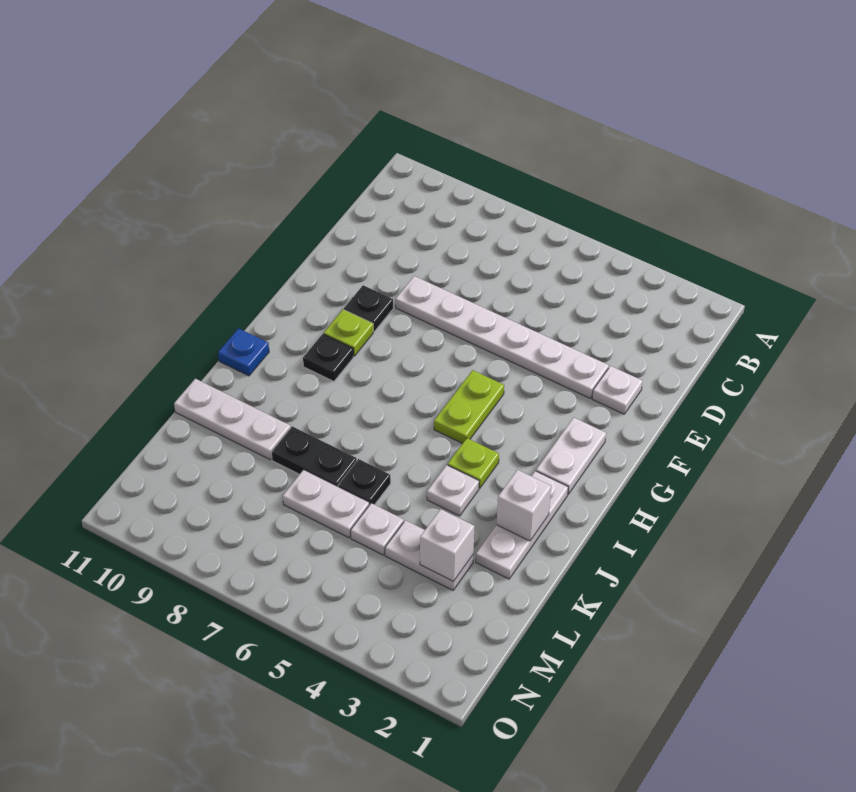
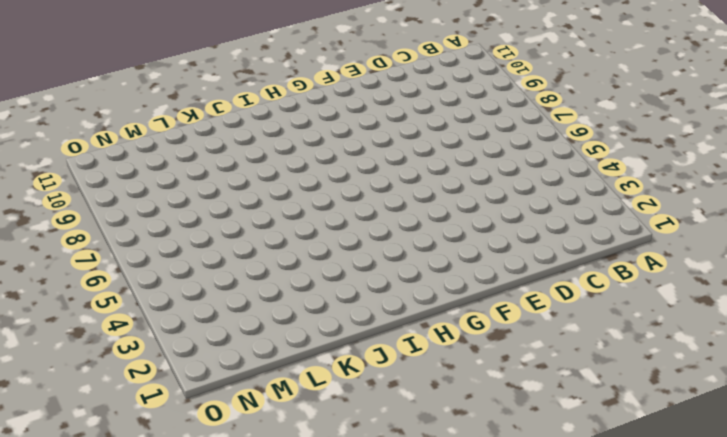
none -> white plate E2 level 1
none -> white plate E3:E8 level 1
none -> black plate F9 level 1

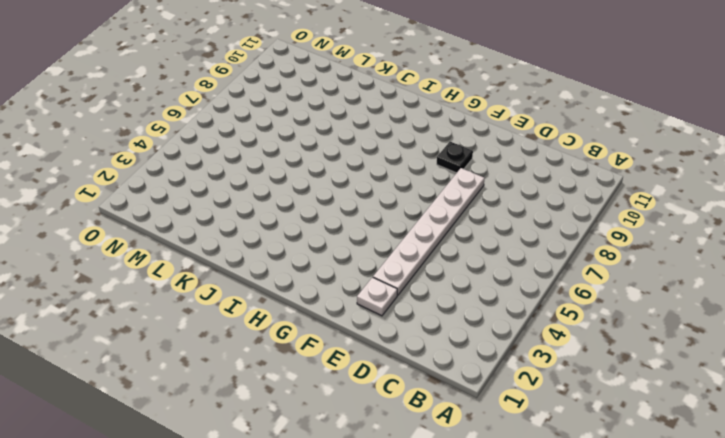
none -> white plate G2:H2 level 1
none -> lime plate G5:H5 level 1
none -> lime plate G9 level 1

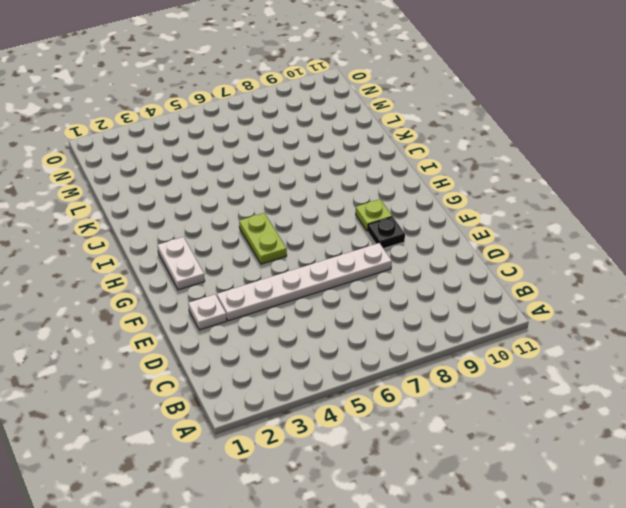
none -> black plate H9 level 1
none -> white plate I2:K2 level 1
none -> lime plate I4 level 1

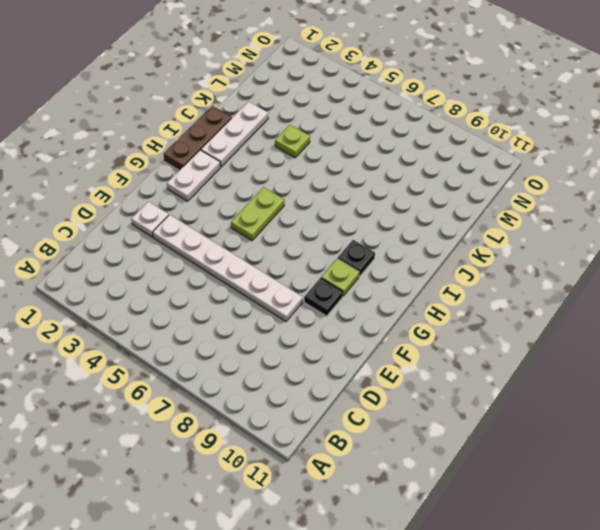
brown plate H1:J1 level 1 -> none
lime plate K4 level 1 -> lime plate I4 level 1
none -> blue plate I11 level 1
none -> white plate J4 level 1
none -> black plate K6 level 1

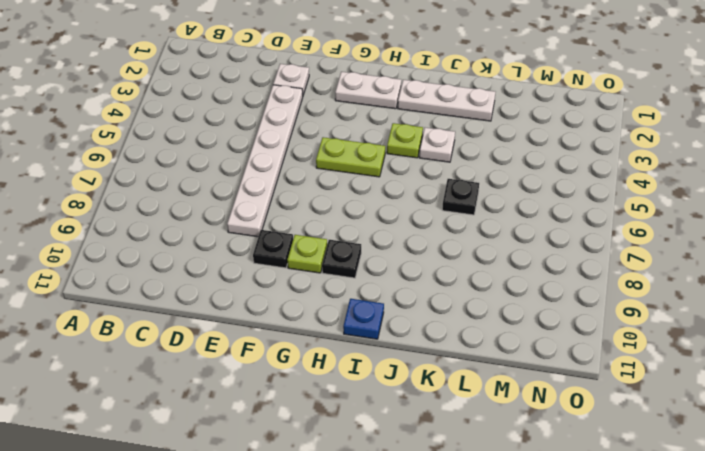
none -> black plate K7:K8 level 1
none -> white plate K9:K11 level 1
none -> white plate L3:L4 level 1

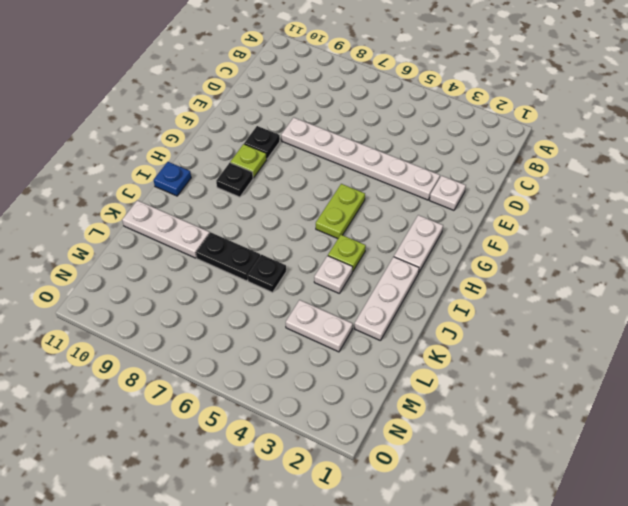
none -> white plate L5 level 1
none -> white plate L6:L7 level 1
none -> white brick J2 level 2

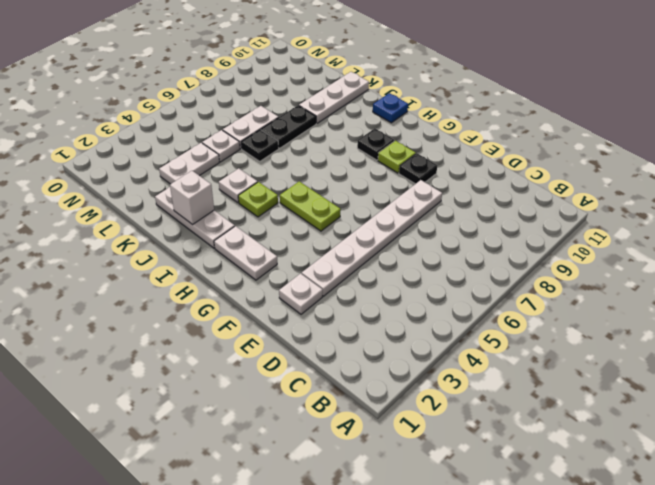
none -> white brick L3 level 2

